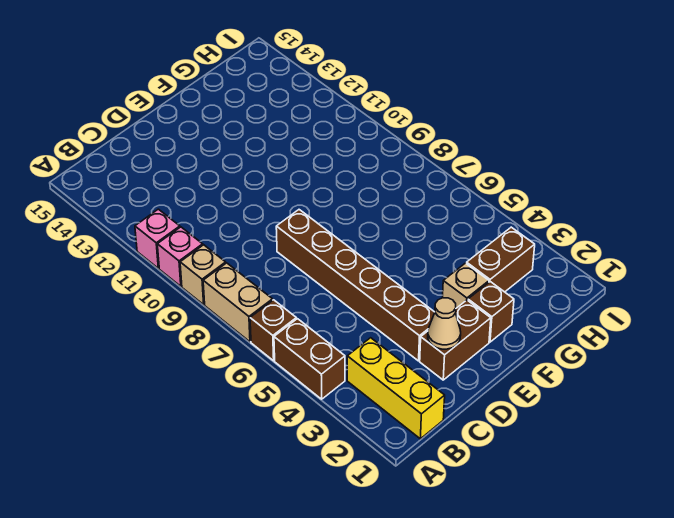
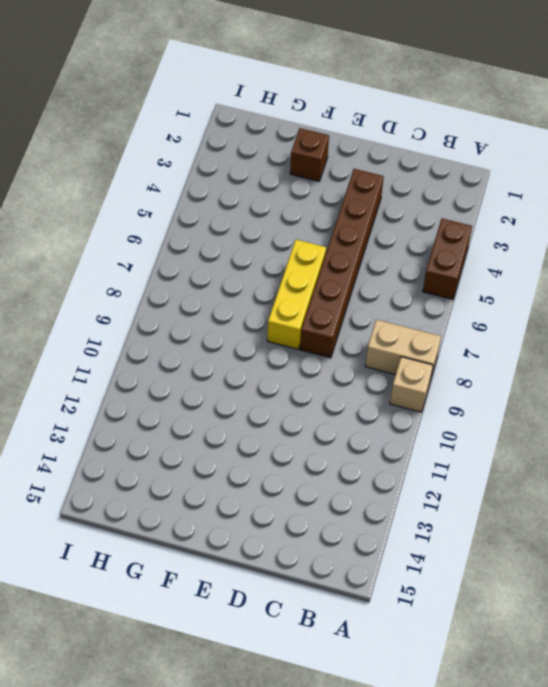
tan brick A8:B8 level 1 -> tan brick A7:A8 level 1
yellow brick E6:E8 level 1 -> yellow brick B1:B3 level 1
none -> brown brick A6 level 1
none -> pink brick A10 level 1
none -> pink brick A11 level 1

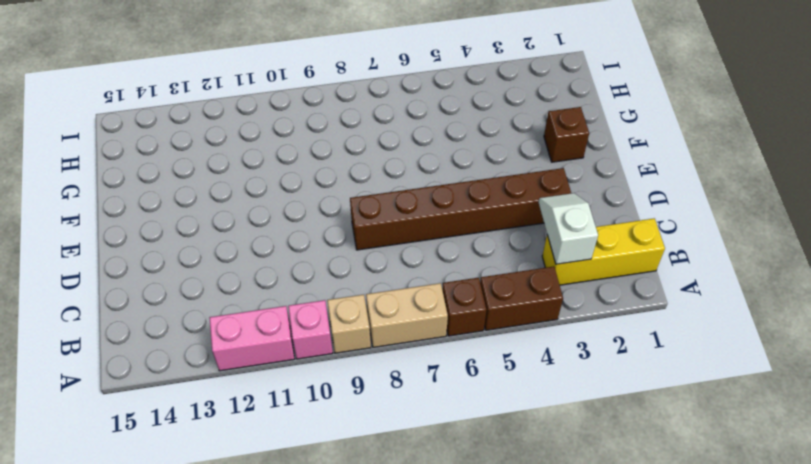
pink brick A11:A12 level 1 -> pink brick A11 level 1
white slope B3:C3 level 2 top B -> none
none -> brown brick D2:E2 level 1
none -> tan brick F3 level 1
none -> brown brick G3:H3 level 1

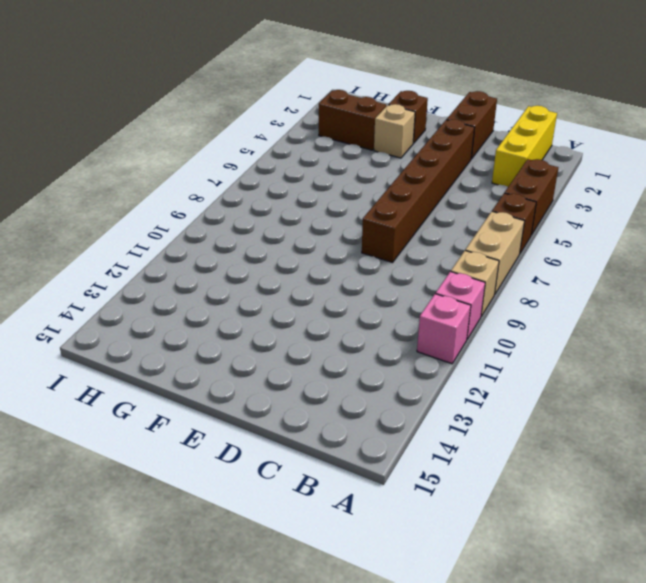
brown brick D1:D2 level 1 -> brown brick D2:E2 level 1
none -> tan cone D2 level 2

